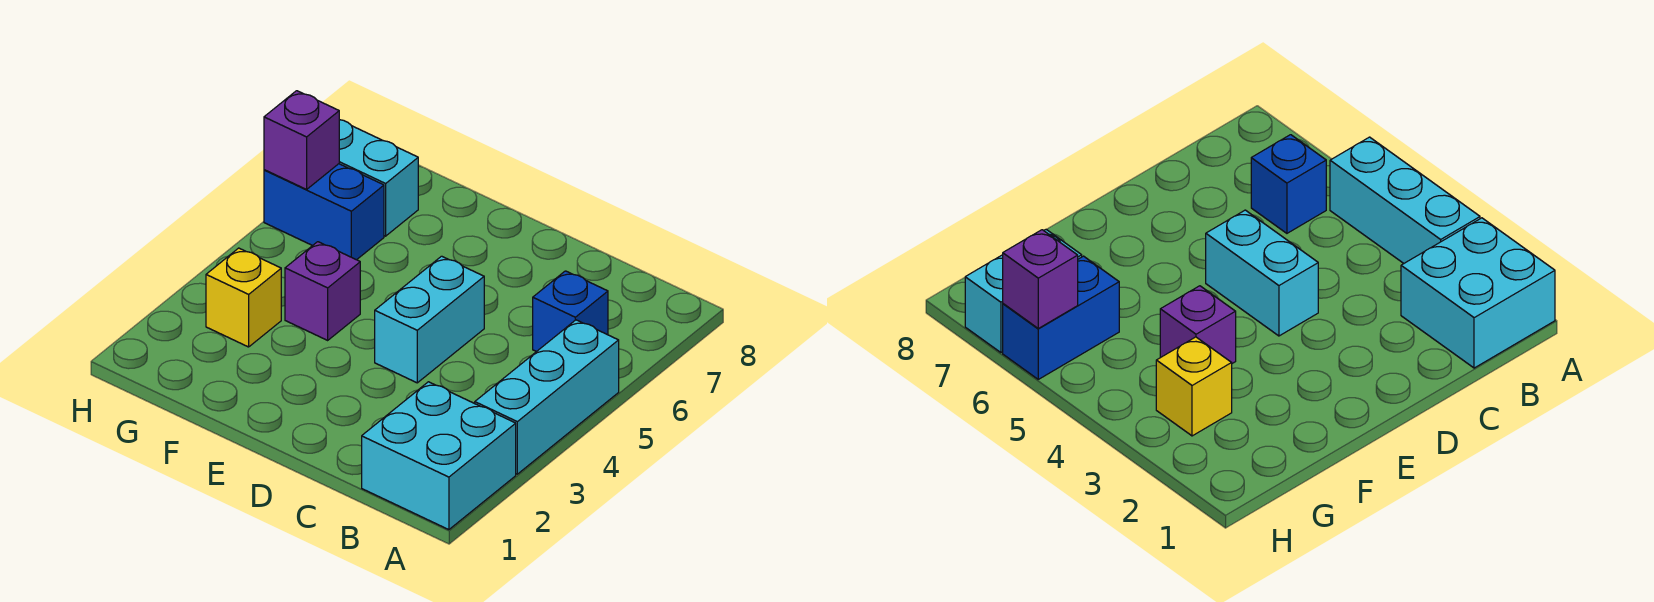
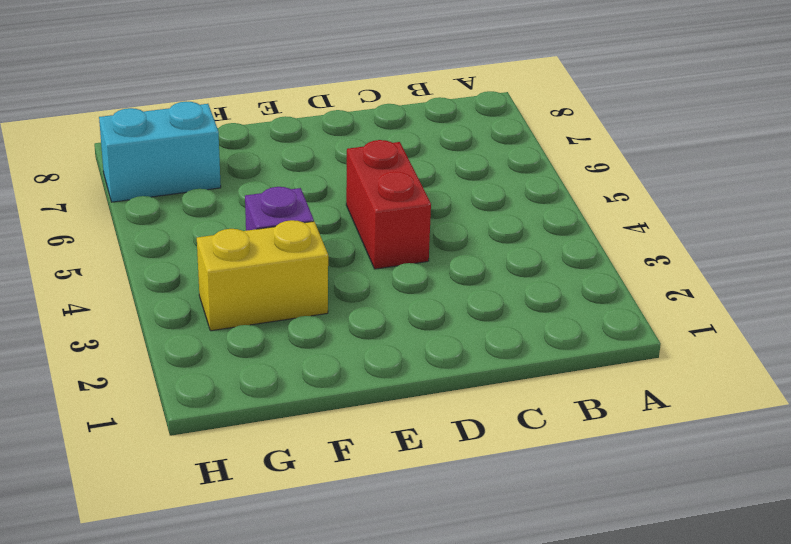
red brick D4:D5 level 1 -> cyan brick D4:D5 level 1
yellow brick F3:G3 level 1 -> yellow brick G3 level 1
none -> cyan brick A1:B2 level 1
none -> cyan brick A3:A5 level 1

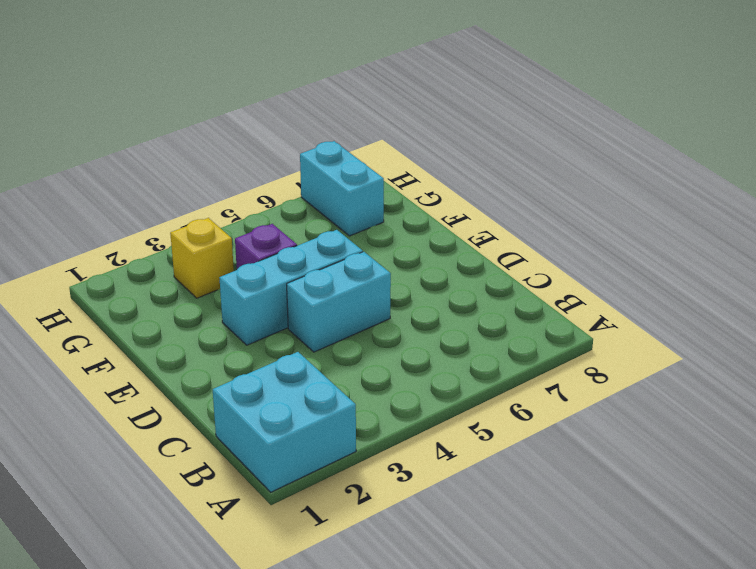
cyan brick E3:E5 level 1 -> cyan brick A3:A5 level 1
none -> blue brick B6 level 1
none -> blue brick G6:H6 level 1

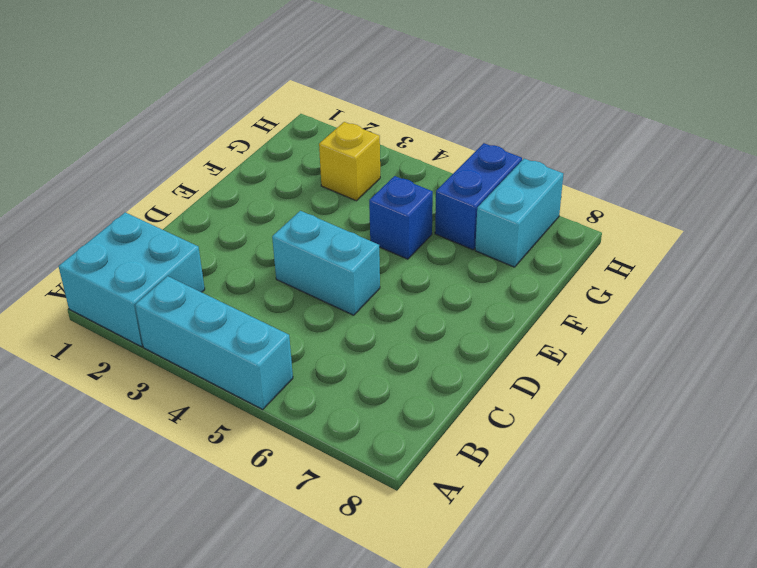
blue brick F5 level 1 -> blue brick B6 level 1
none -> purple brick F4 level 1
none -> purple brick H6 level 2

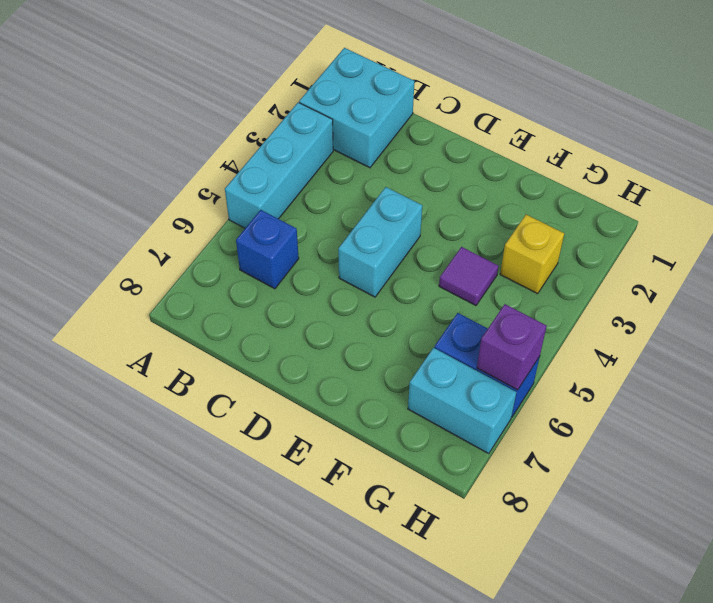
purple tile F4 level 1 -> purple brick F4 level 1

